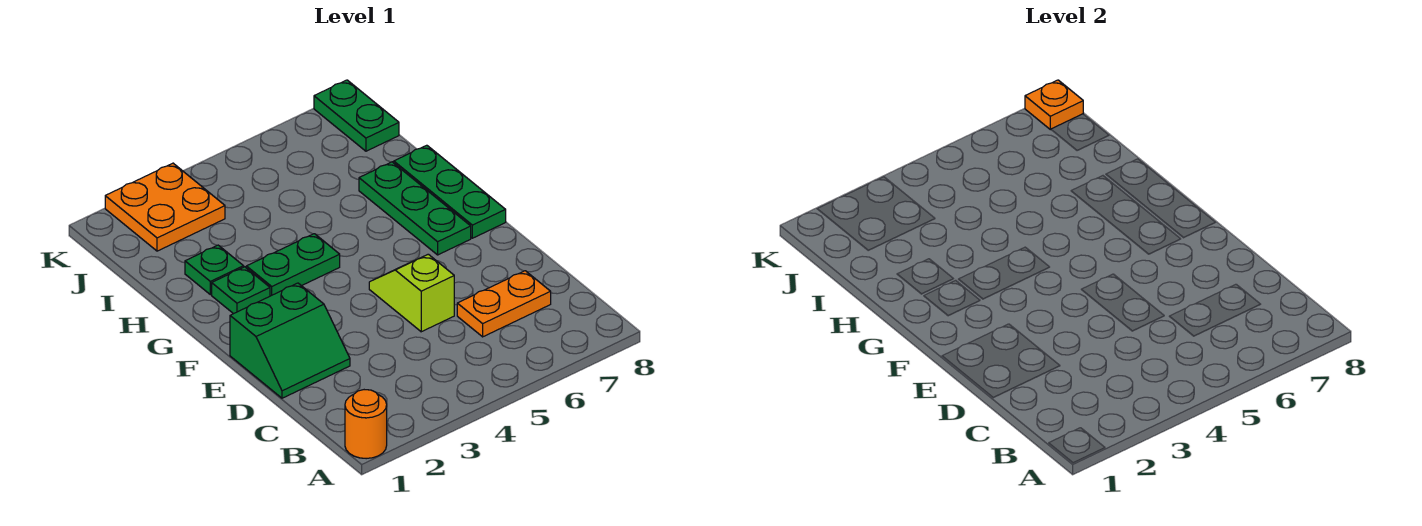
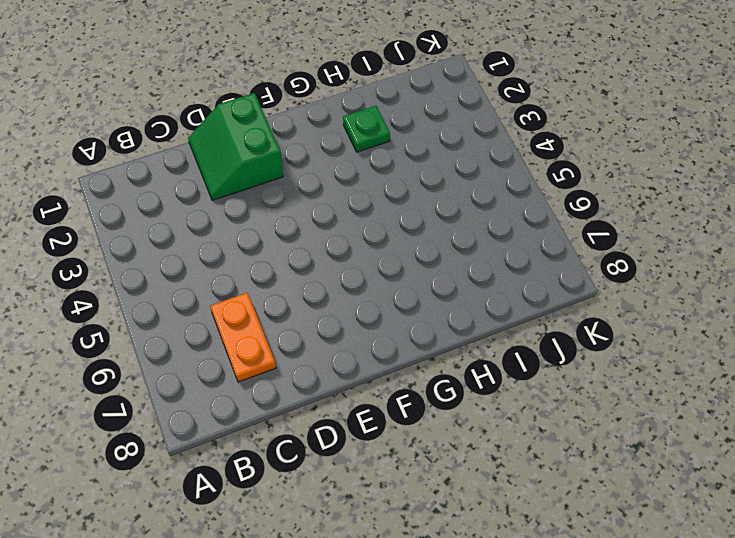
none -> orange round brick A1 level 1
none -> lime slope D5:E5 level 1 top D
none -> green plate F7:H7 level 1

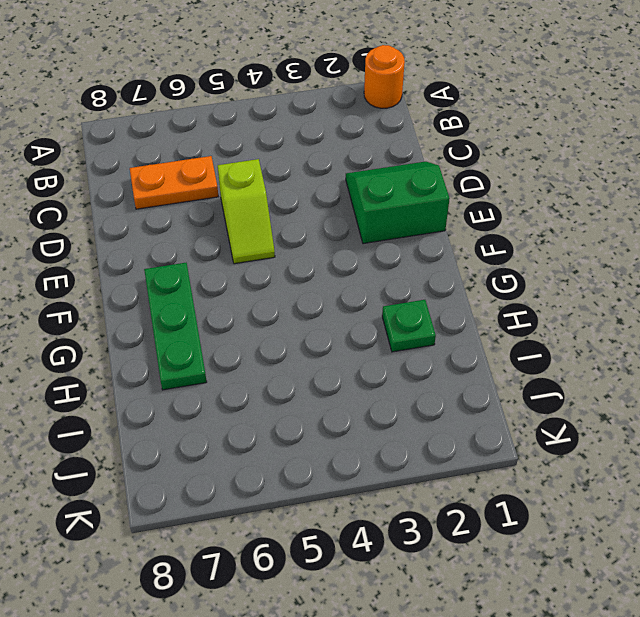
none -> green plate F8:H8 level 1
none -> green plate G2 level 1
none -> green plate G3:G4 level 1

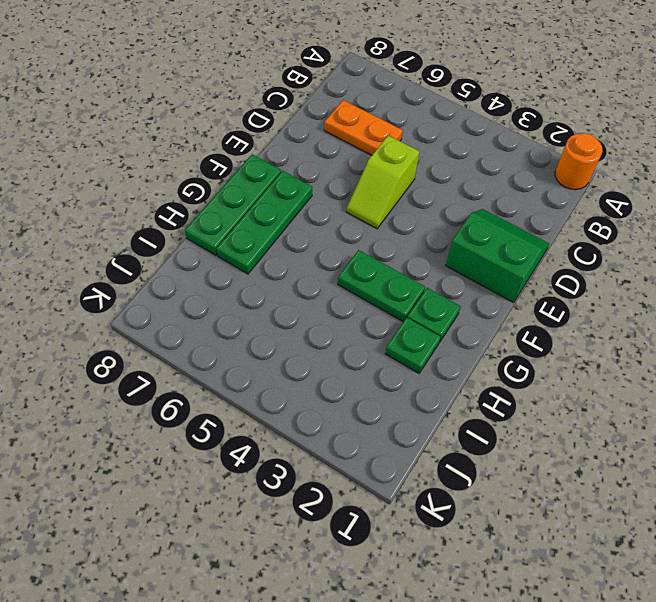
none -> orange plate J2:K3 level 1
none -> green plate J8:K8 level 1
none -> orange plate K8 level 2

